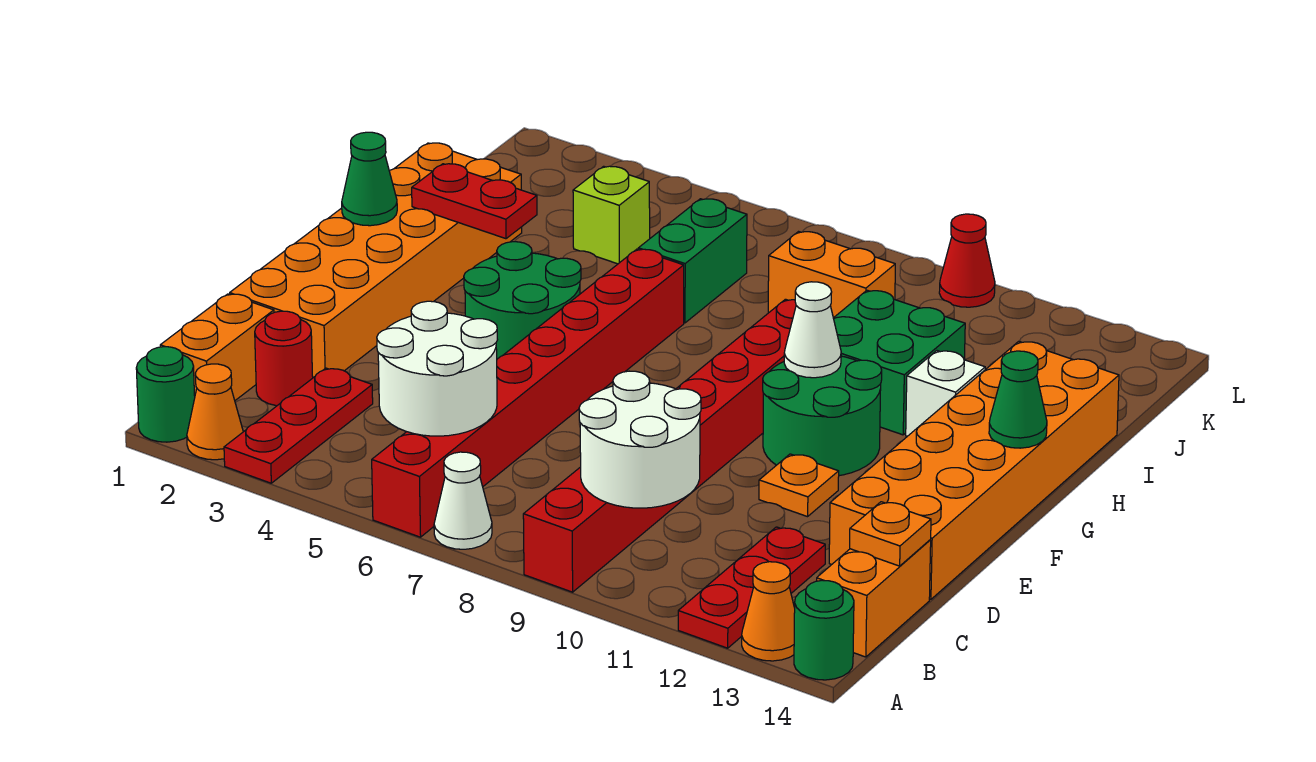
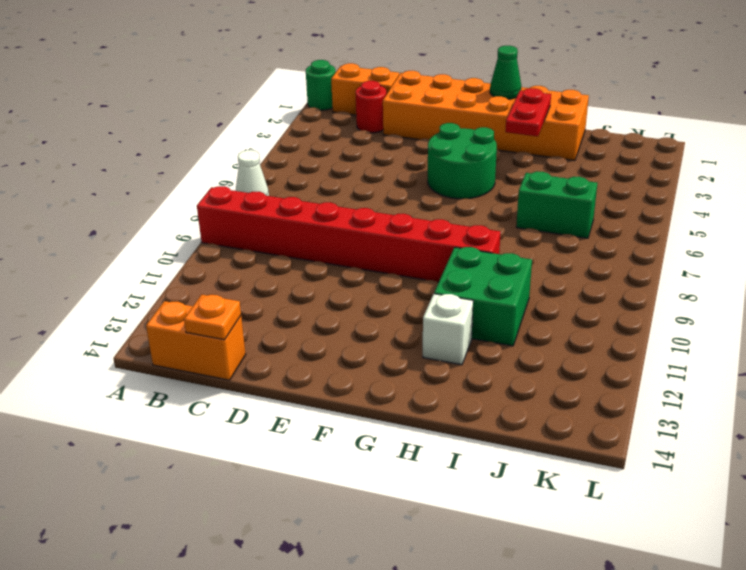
none -> orange cone A2 level 1
none -> red plate A3:C3 level 1
none -> red brick A6:H6 level 1
none -> red plate A12:C12 level 1

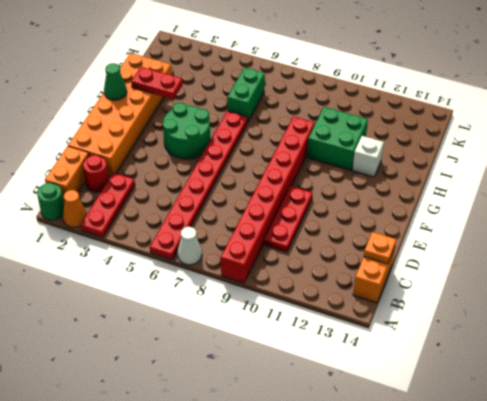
red plate A6:H6 level 1 -> red brick A6:H6 level 1
red plate C10:E10 level 1 -> red plate A12:C12 level 1
none -> orange cone A13 level 1
none -> green round brick A14 level 1
none -> orange brick D13:I14 level 1
none -> orange plate E11 level 1

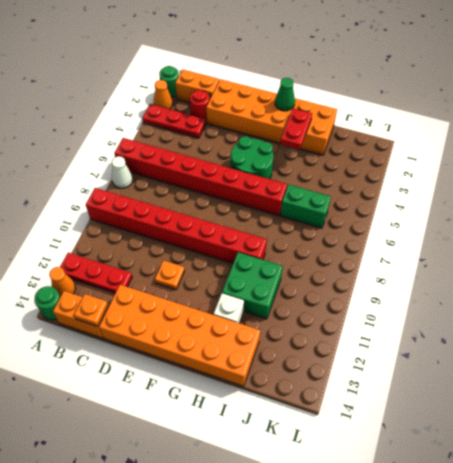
none -> green round brick F10:G11 level 1
none -> lime brick J4 level 1
none -> orange brick J8:J9 level 1
none -> red cone L10 level 1

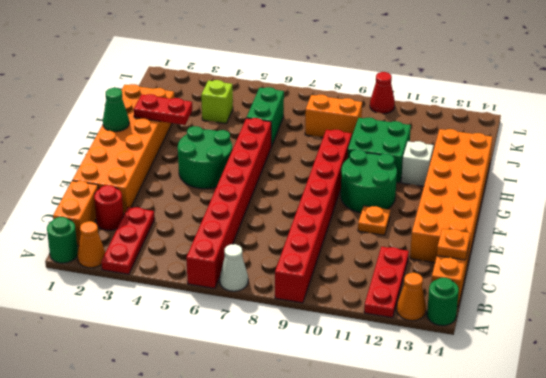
none -> white round brick B5:C6 level 2
none -> white round brick B9:C10 level 2
none -> white cone G10 level 2
none -> green cone G14 level 2

